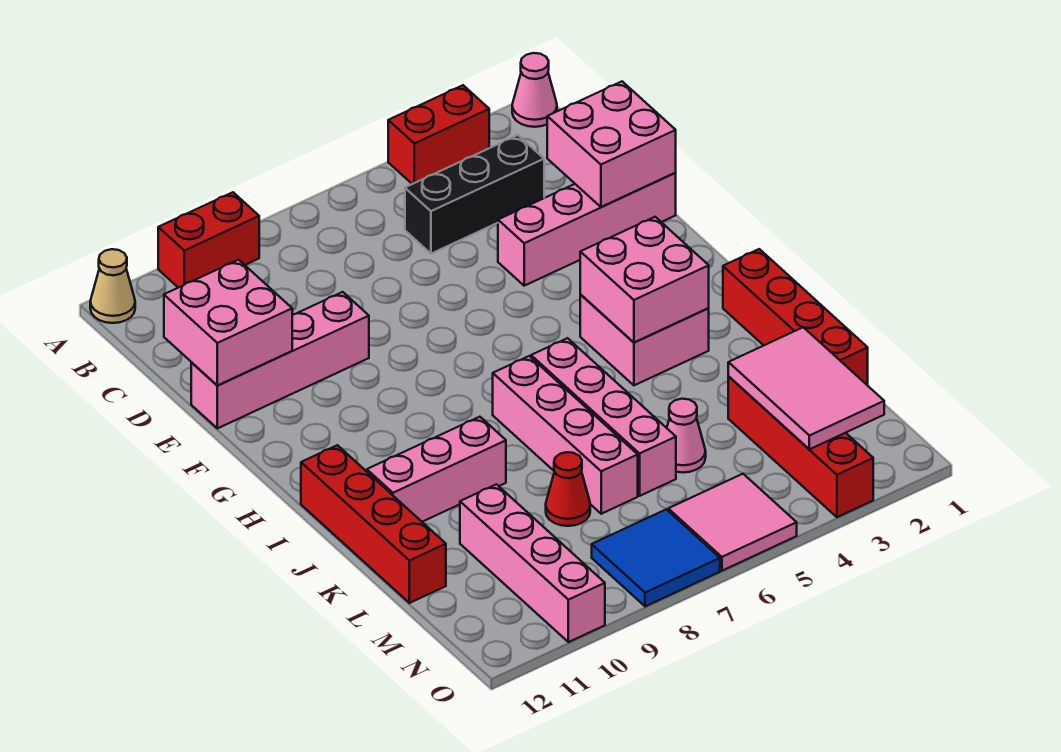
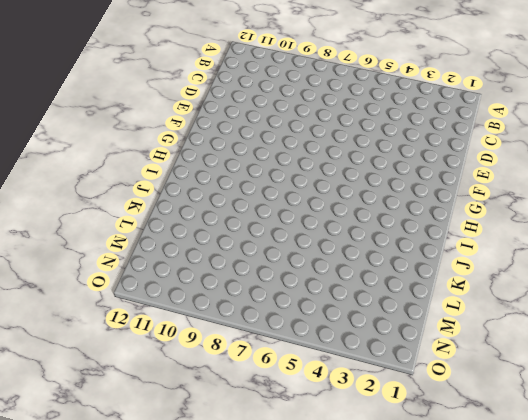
none -> pink cone A1 level 1
none -> red brick A3:A4 level 1
none -> red brick A9:A10 level 1

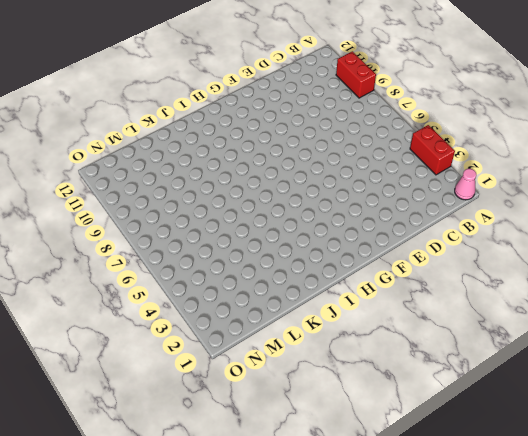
none -> tan cone A12 level 1
none -> black brick C3:C5 level 1
none -> pink brick E1:E4 level 1

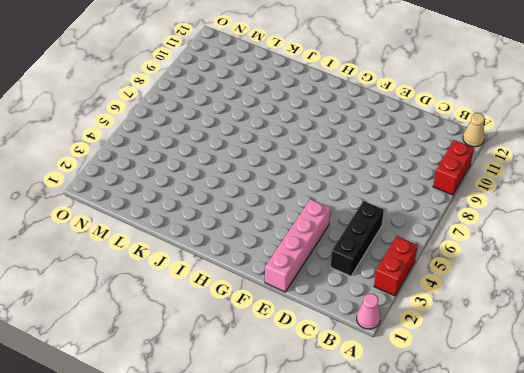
none -> pink brick E9:E12 level 1
none -> pink brick H3:I4 level 1
none -> red brick I1:L1 level 1

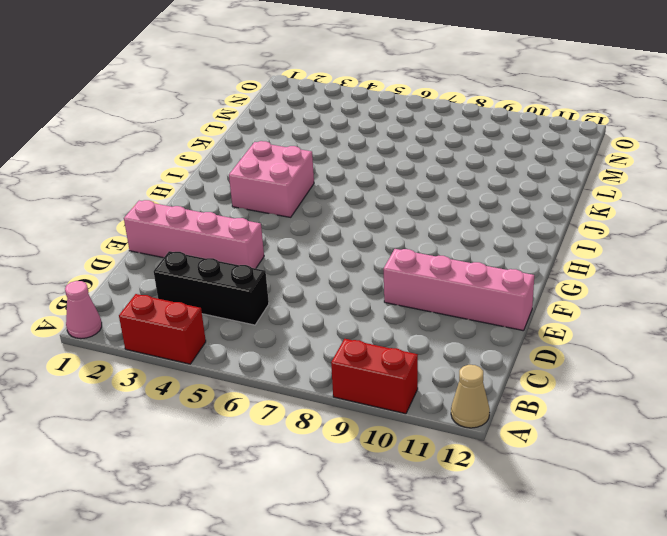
none -> red brick I1:L1 level 1
none -> pink brick I6:L6 level 1
none -> pink brick I7:L7 level 1

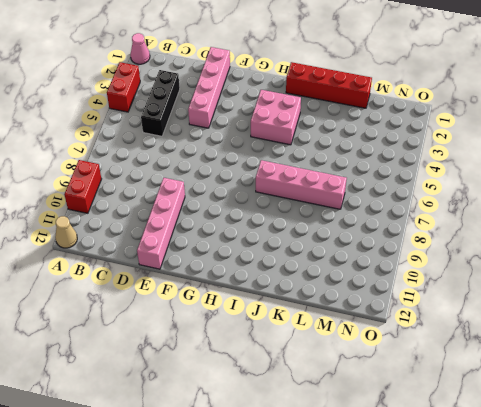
none -> pink brick I6:L6 level 1
none -> red brick I12:L12 level 1
none -> pink brick J9:J11 level 1

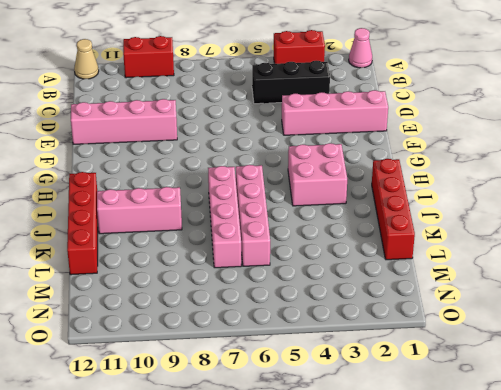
none -> red brick L3:O3 level 1
none -> pink cone L5 level 1
none -> red cone L8 level 1

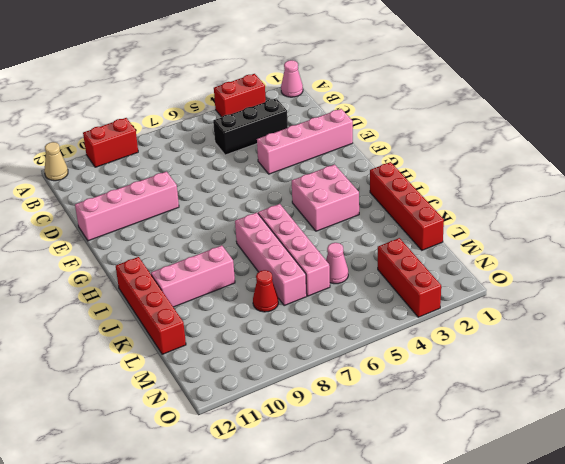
red brick M3:O3 level 1 -> red brick L3:O3 level 1
none -> pink brick L10:O10 level 1
none -> pink tile N5:O6 level 1
none -> blue tile N7:O8 level 1

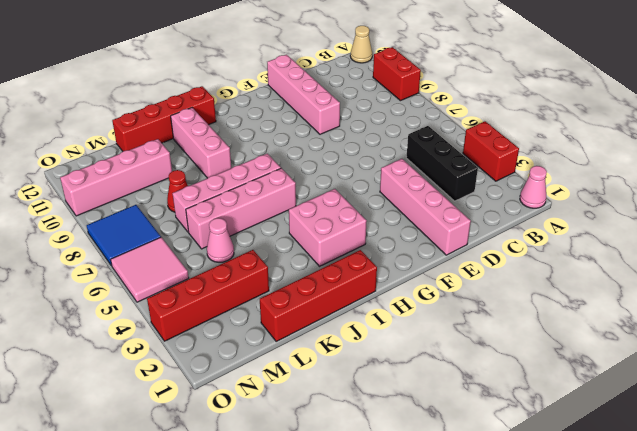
none -> pink brick D1:E2 level 2
none -> pink brick D11:E12 level 2
none -> pink brick H3:I4 level 2

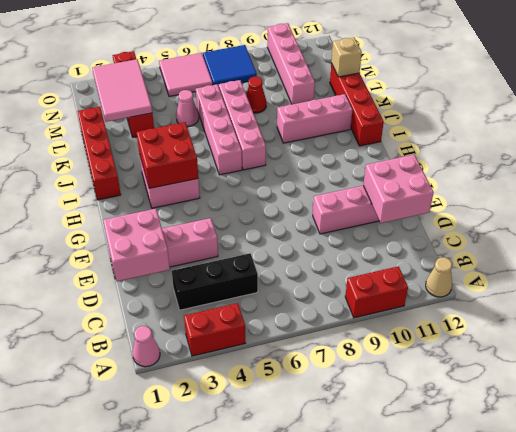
red brick H3:I4 level 2 -> pink brick H3:I4 level 2
tan brick L12 level 2 -> none

